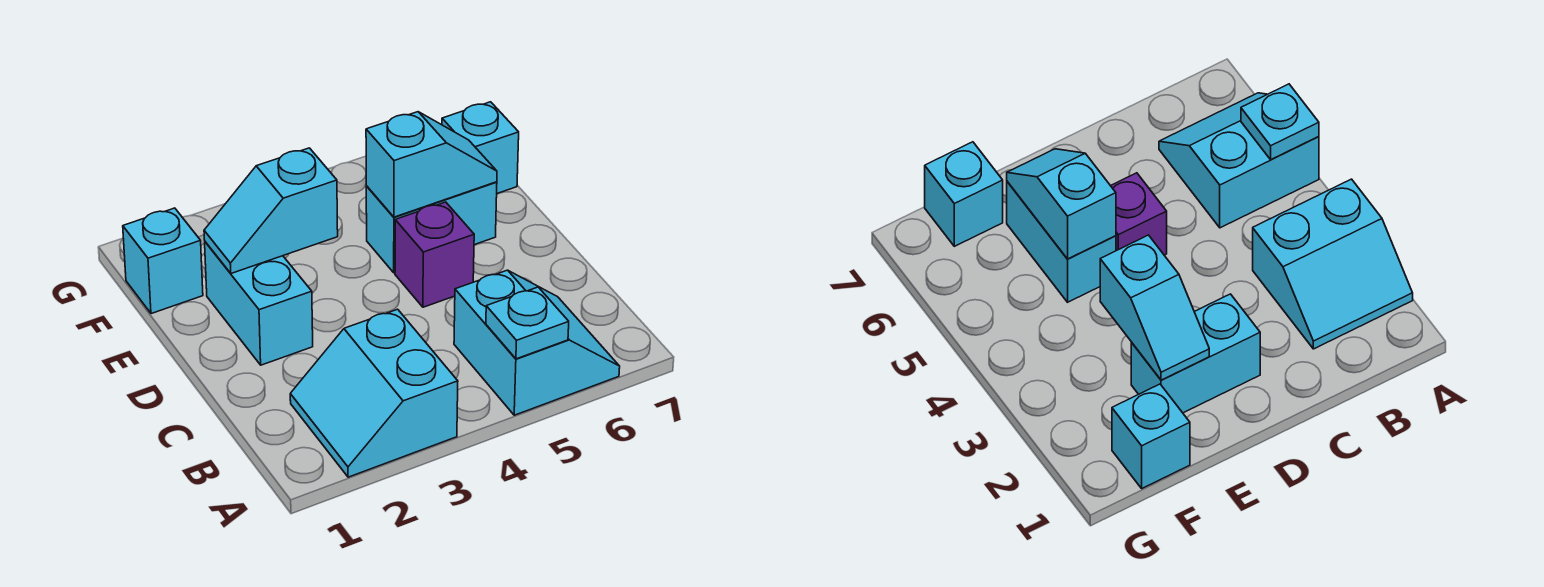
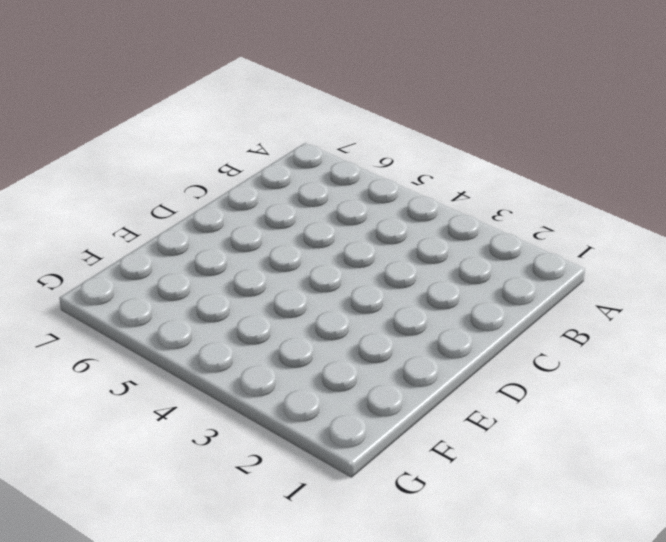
none -> cyan slope A2:B3 level 1 top 3
none -> cyan slope A5:B6 level 1 top 5

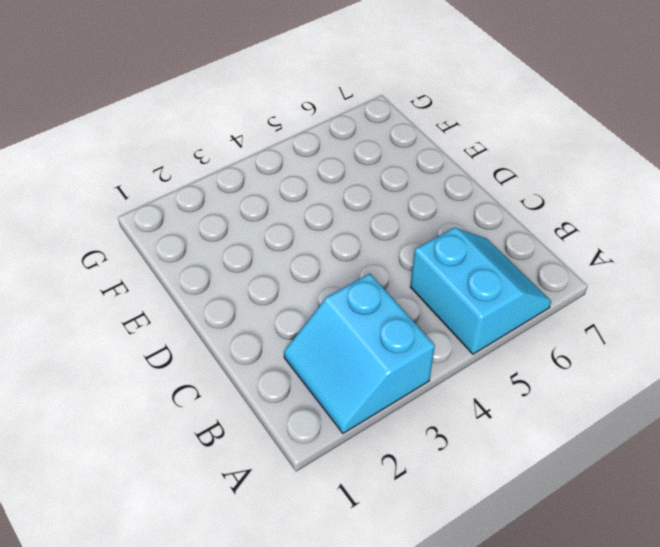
none -> cyan brick D2:E2 level 1
none -> purple brick D5 level 1

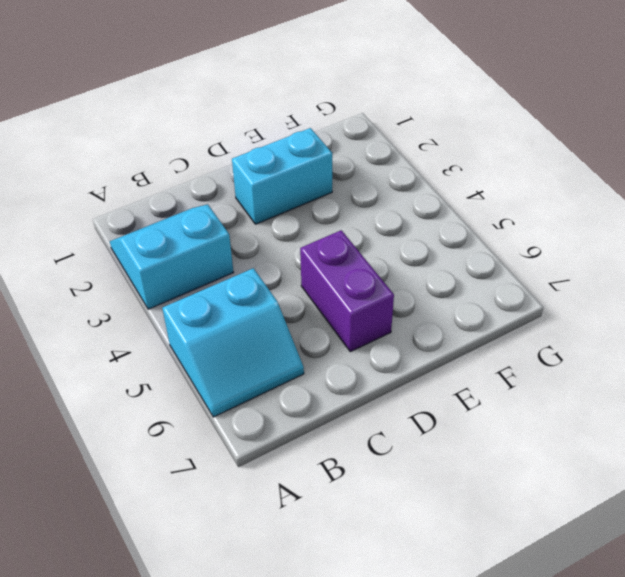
purple brick D5:D6 level 1 -> purple brick D5 level 1
none -> cyan brick E5:E6 level 1
none -> cyan brick F1 level 1

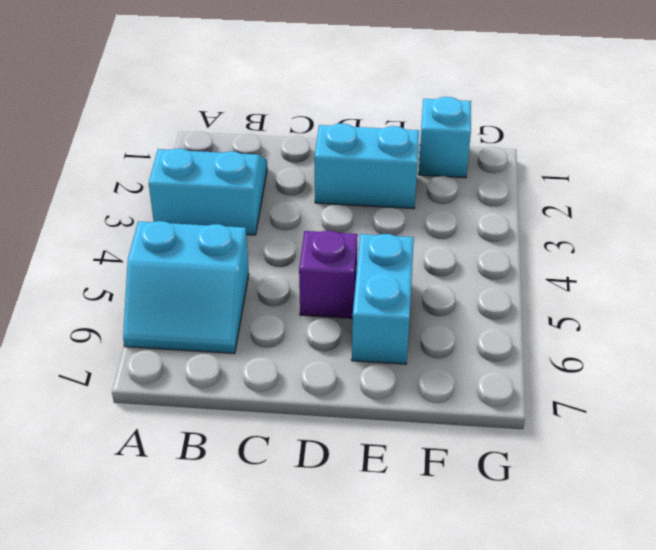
none -> cyan brick F7 level 1
none -> cyan plate A5 level 2

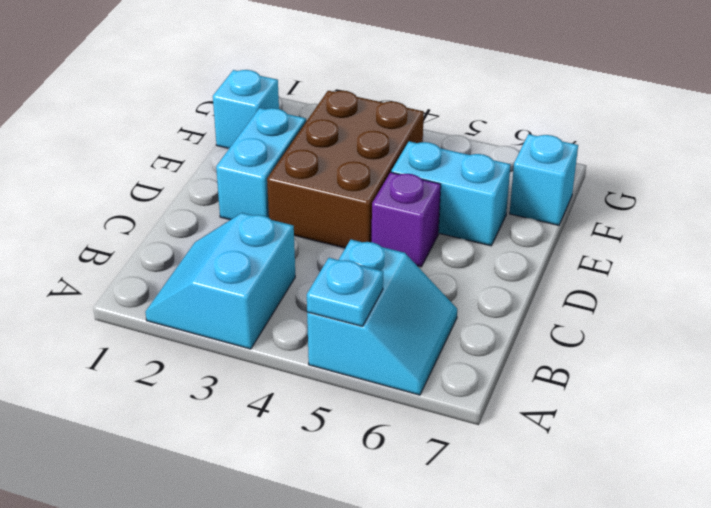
brown brick D3:F4 level 1 -> none
none -> cyan slope E2:E3 level 2 top 3
none -> cyan slope E5:E6 level 2 top 5

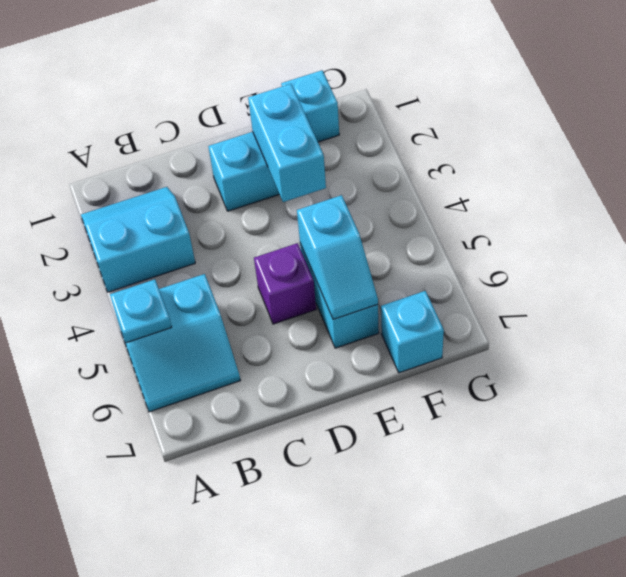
cyan brick E2:E3 level 2 -> cyan slope E2:E3 level 2 top 3

